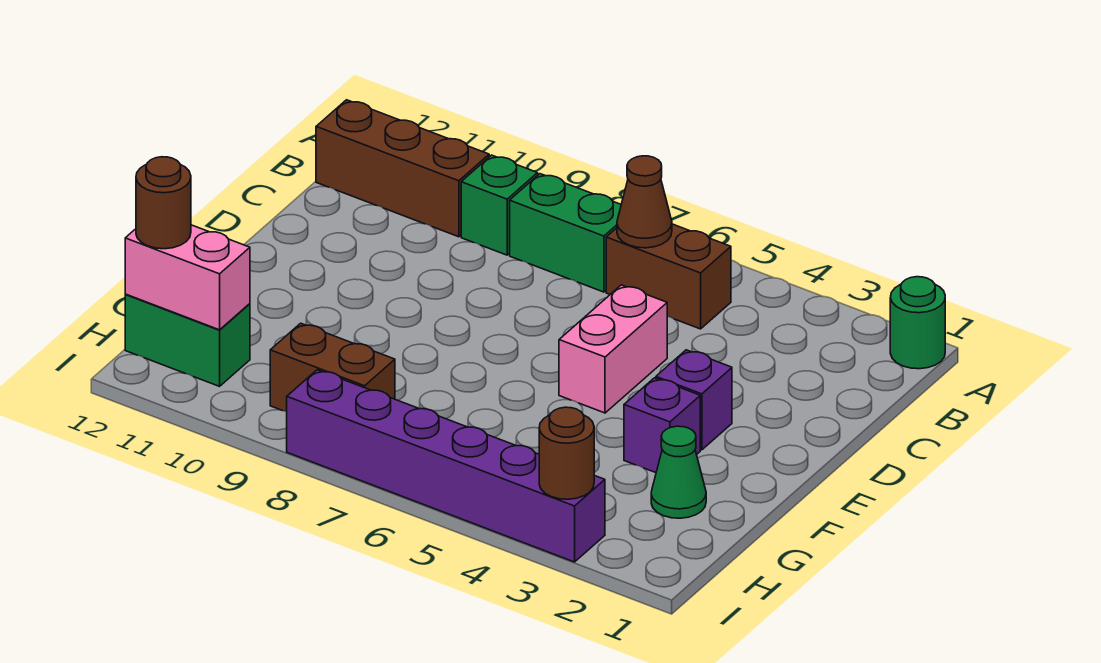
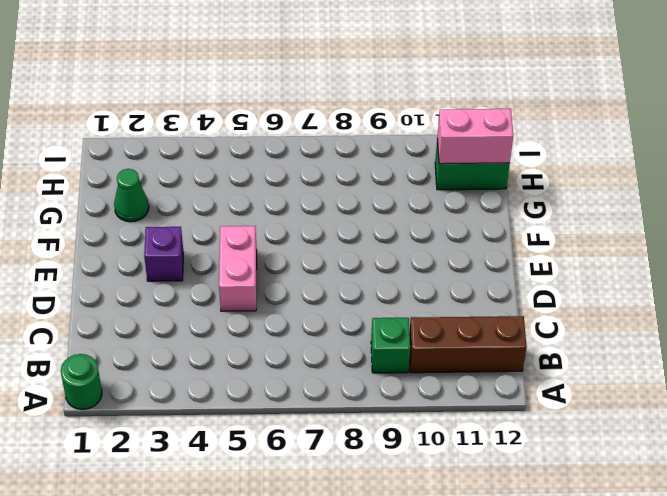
none -> brown brick B5:B6 level 1
none -> green brick B7:B8 level 1
none -> purple brick F3 level 1

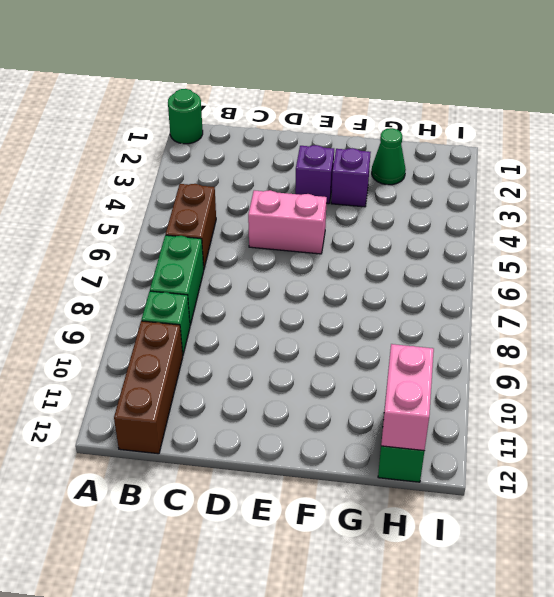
none -> brown brick H8:H9 level 1
none -> purple brick I3:I8 level 1
none -> brown cone B6 level 2

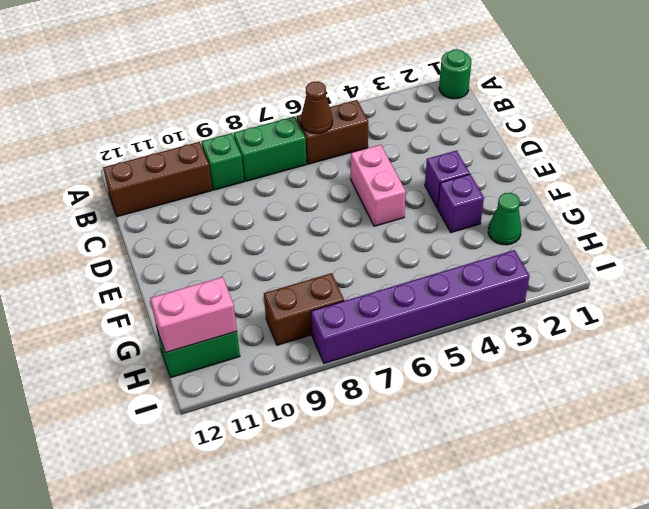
none -> brown round brick I3 level 2
none -> brown round brick H12 level 3

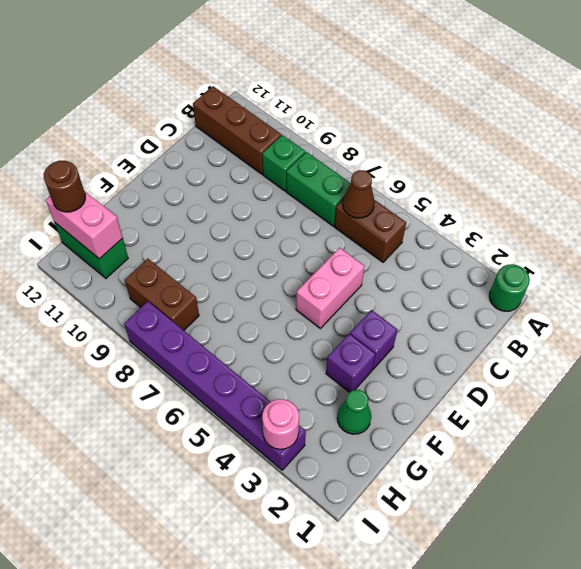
pink round brick I3 level 2 -> brown round brick I3 level 2

